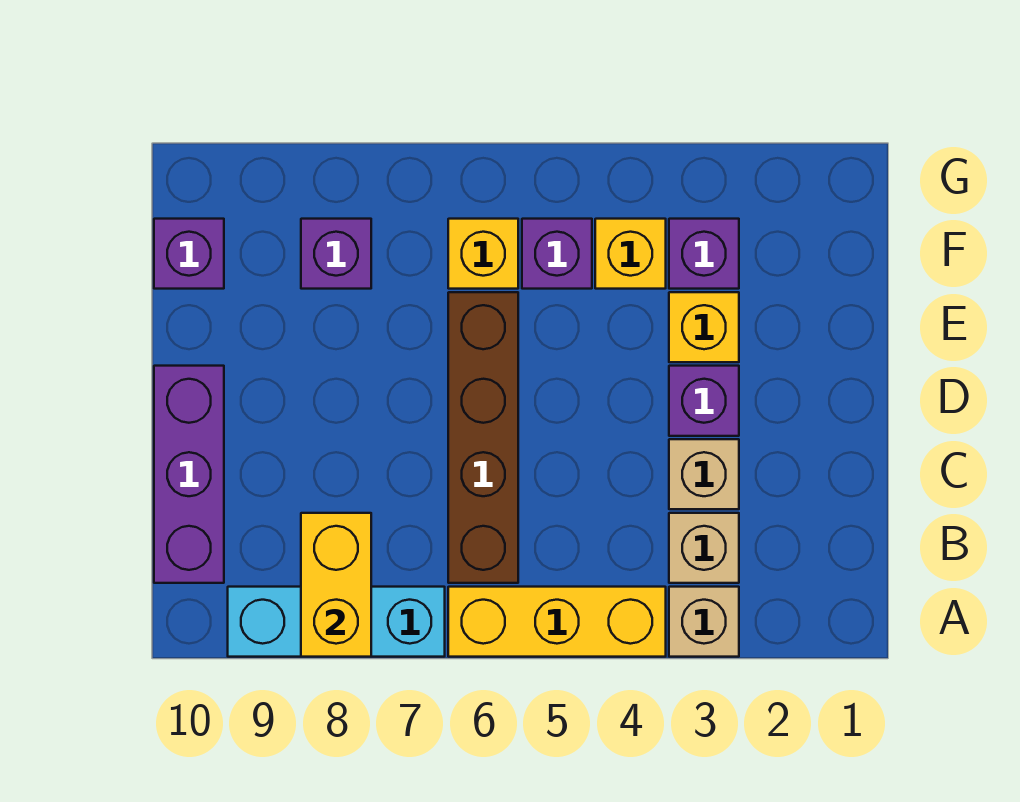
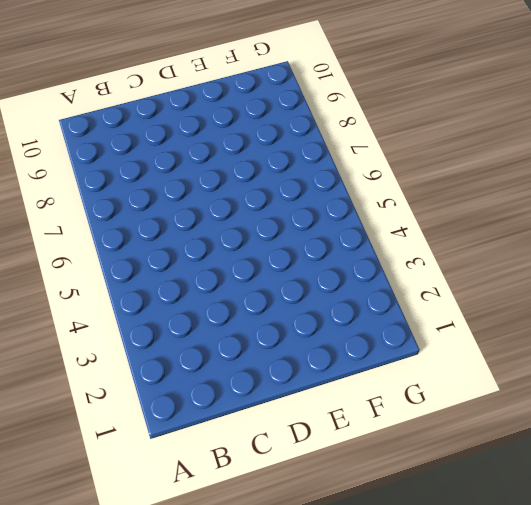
none -> tan brick A3 level 1
none -> yellow brick A4:A6 level 1
none -> cyan brick A7:A9 level 1

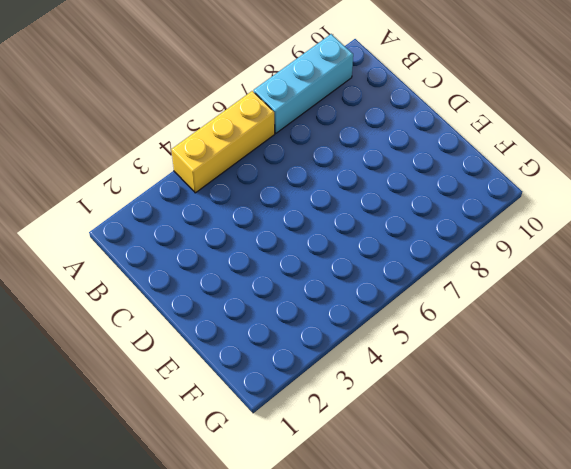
none -> tan brick A3 level 1
none -> tan brick B3 level 1
none -> brown brick B6:E6 level 1

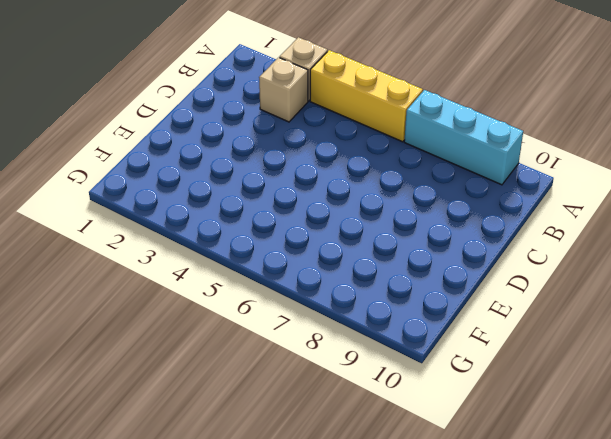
none -> brown brick B6:E6 level 1
none -> purple brick B10:D10 level 1
none -> tan brick C3 level 1

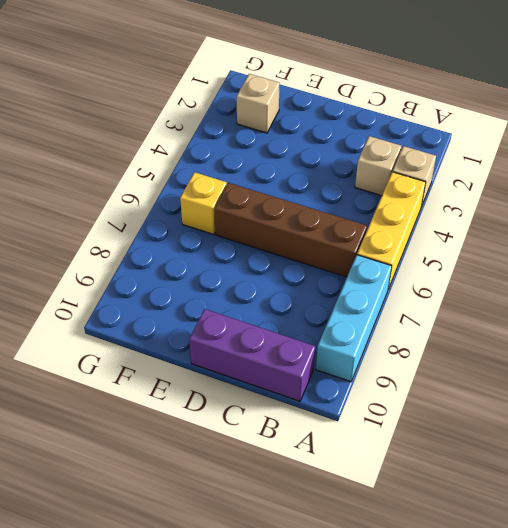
tan brick F2 level 1 -> tan brick C3 level 1
none -> purple brick D3 level 1
none -> yellow brick E3 level 1
none -> purple brick F3 level 1

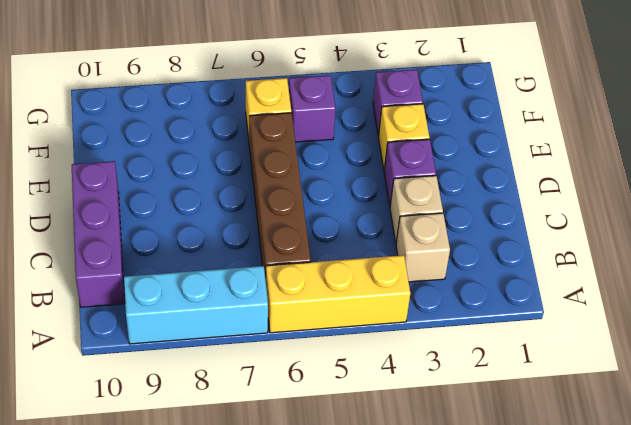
none -> tan brick A3 level 1
none -> yellow brick F4 level 1
none -> purple brick F8 level 1

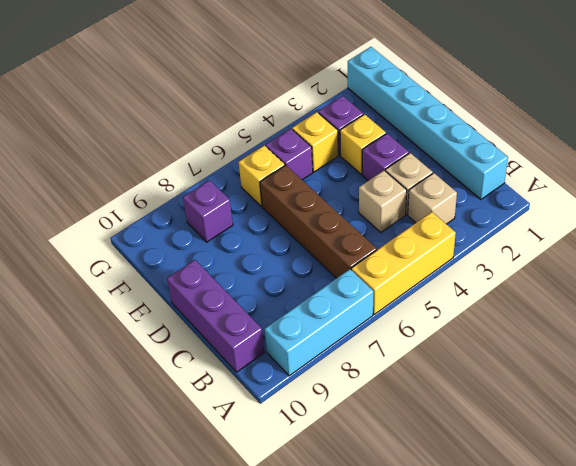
cyan brick B1:G1 level 1 -> none
tan brick C4 level 1 -> tan brick A3 level 1
none -> purple brick F10 level 1
none -> yellow brick A8:B8 level 2

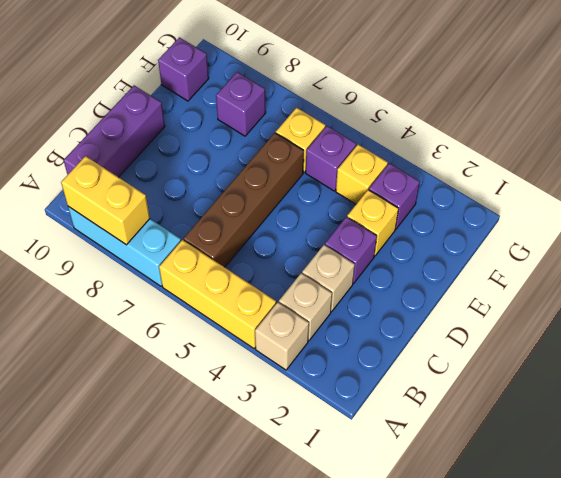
yellow brick A8:A9 level 2 -> yellow brick A8:B8 level 2

